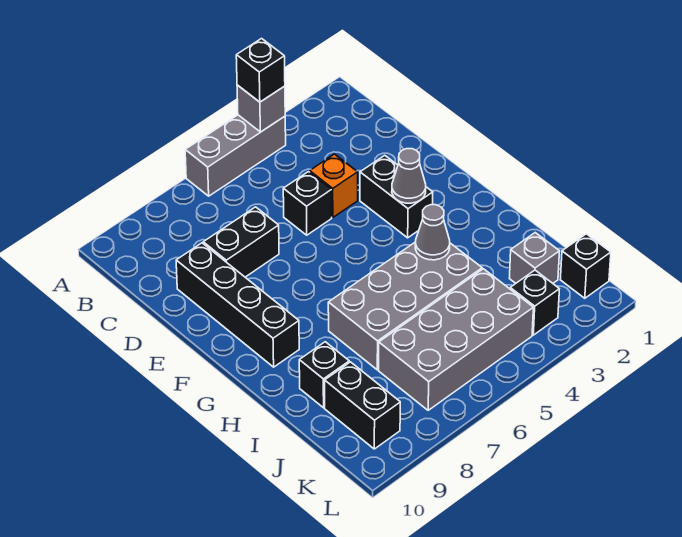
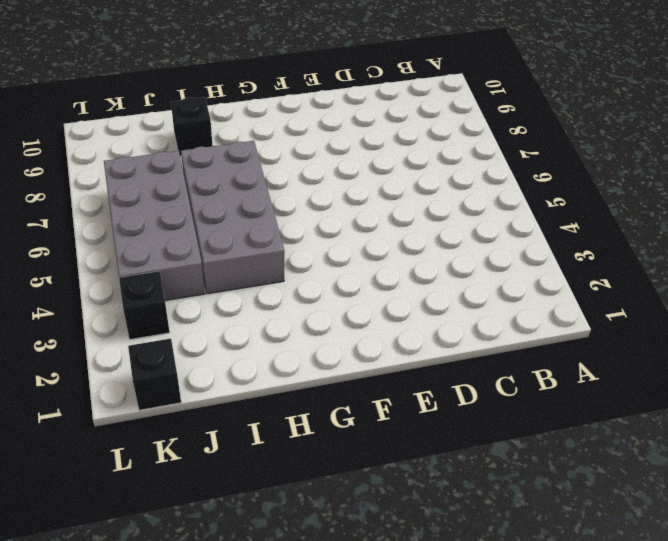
none -> grey brick A4:A6 level 1
none -> orange brick D4 level 1
none -> black brick D5 level 1

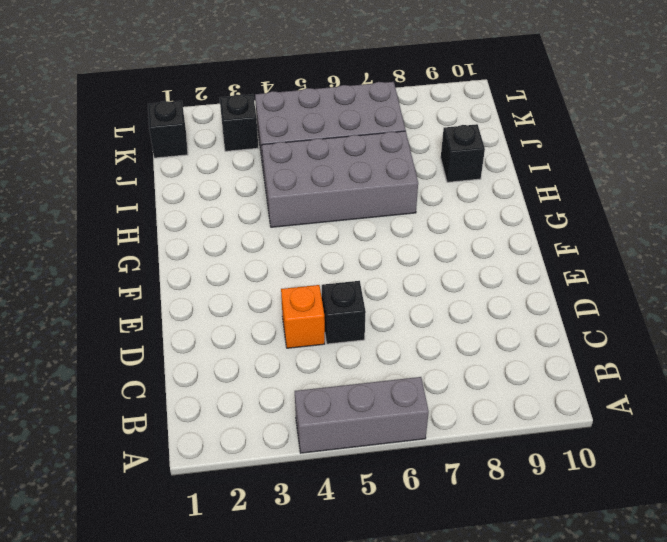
none -> black brick D7:D8 level 1
none -> black brick D9:G9 level 1
none -> black brick E3:F3 level 1

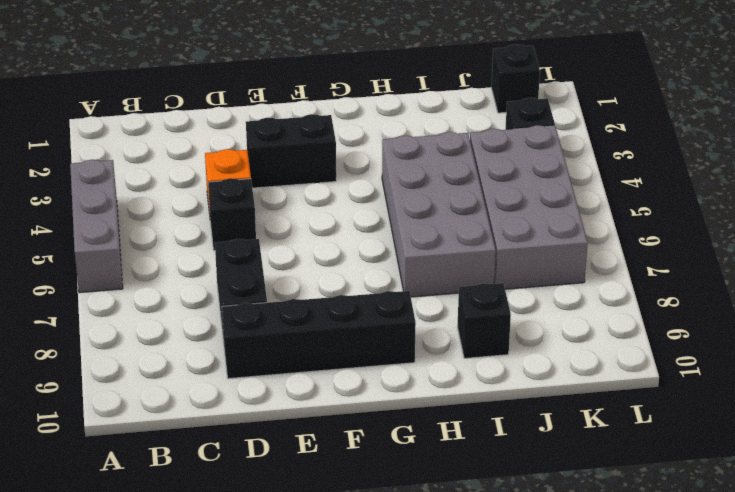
none -> grey brick J2 level 1
none -> black brick J9:K9 level 1
none -> grey brick A4 level 2

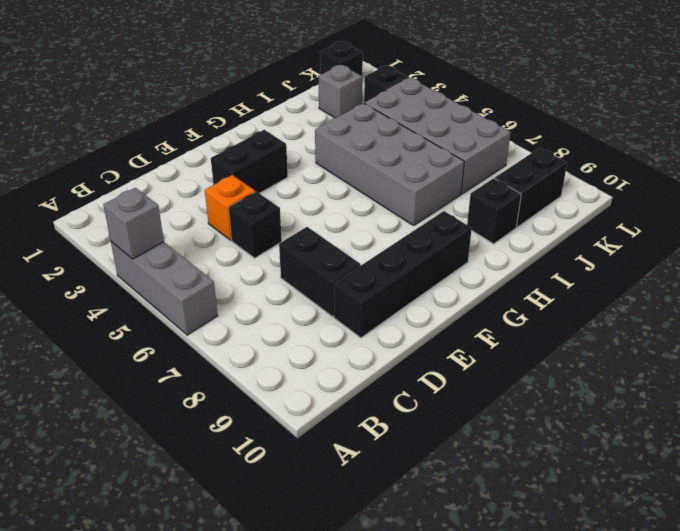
none -> grey cone F3 level 2
none -> grey cone H4 level 2
none -> black brick A4 level 3

